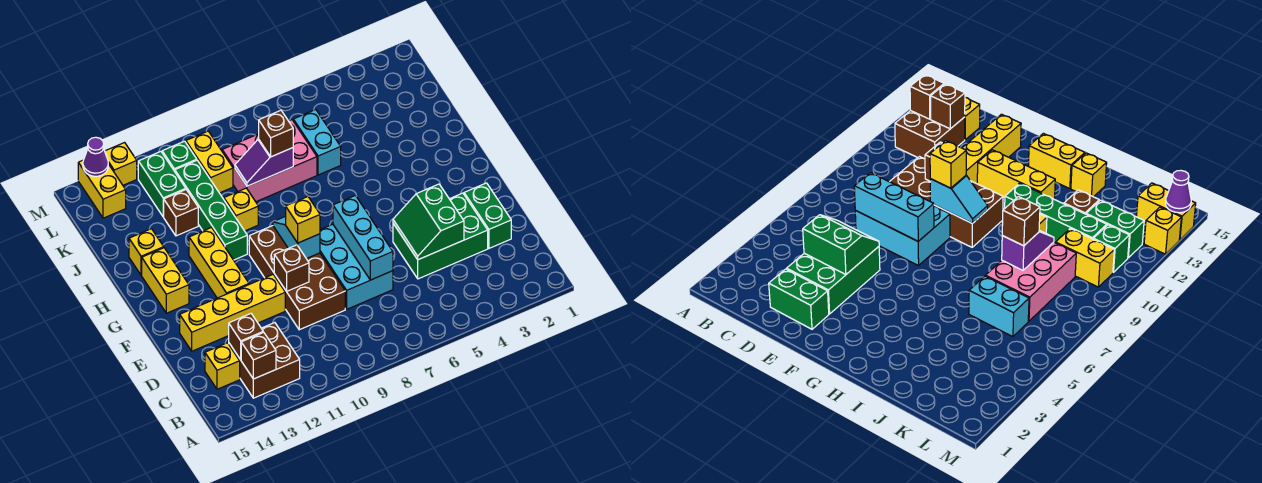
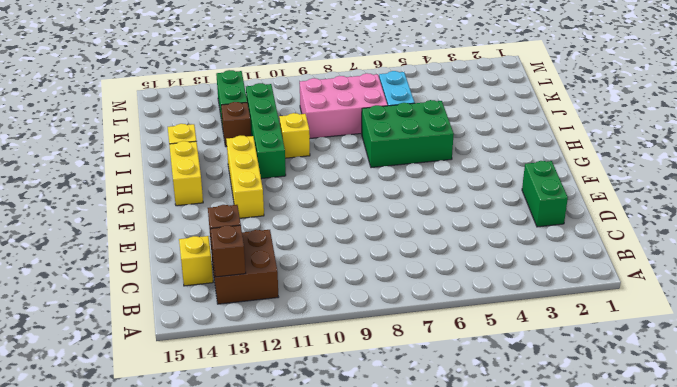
green brick H5:I7 level 1 -> green brick D3:E5 level 1
none -> cyan brick D7:F8 level 1
none -> brown brick D9:G10 level 1
none -> yellow brick E11:E14 level 1
none -> yellow brick K10:L10 level 1

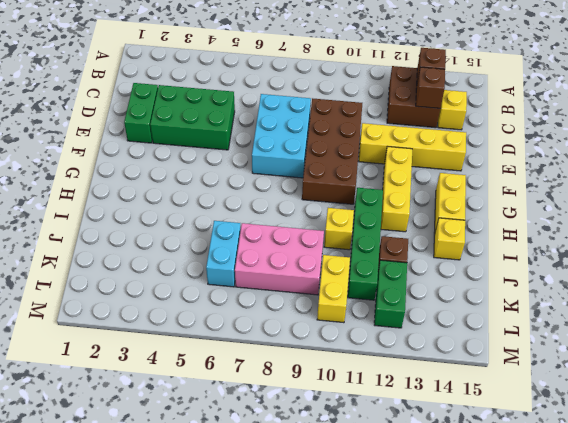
none -> green brick L11 level 1
none -> yellow brick L14:M14 level 1
none -> yellow brick M13 level 1
none -> green slope D4:E5 level 2 top 4

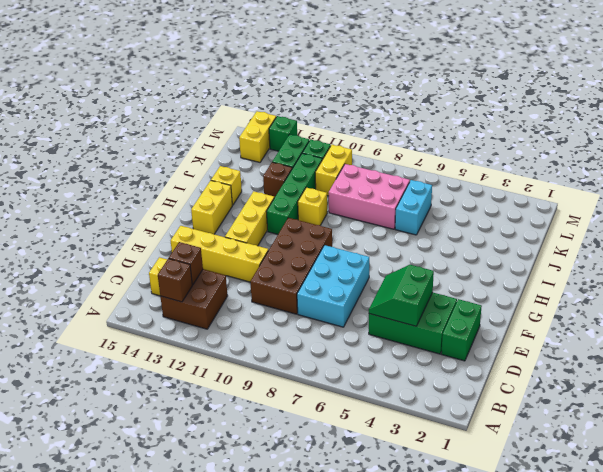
green brick M13 level 1 -> yellow brick M13 level 1
none -> cyan brick D7:F7 level 2
none -> brown brick E10 level 2
none -> cyan slope F9:G9 level 2 top F
none -> purple slope J8:J9 level 2 top 8

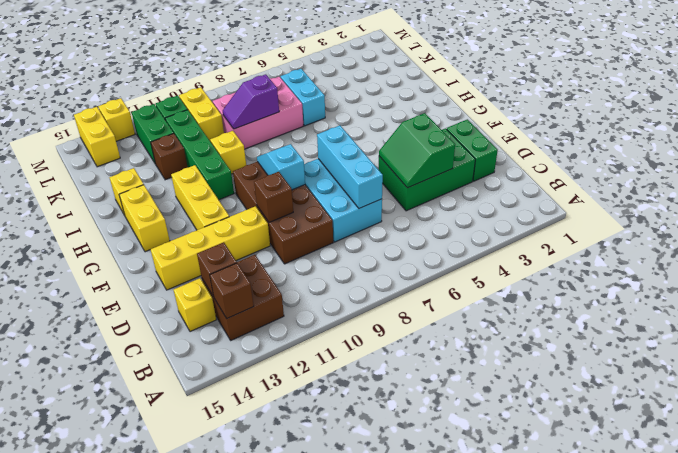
none -> purple cone M14 level 2
none -> yellow brick F9 level 3
none -> brown brick J8 level 3

